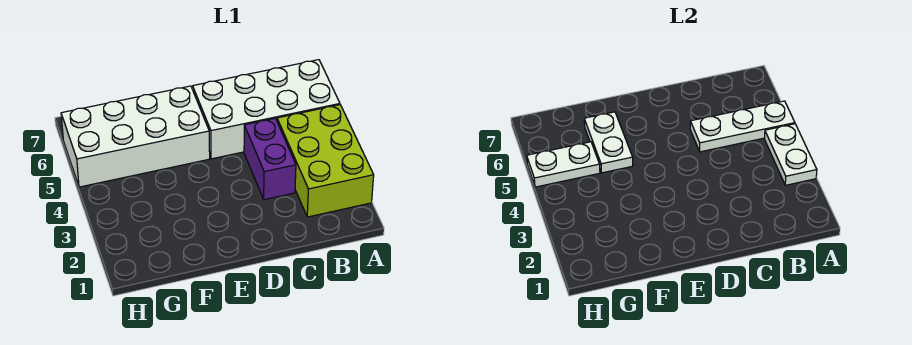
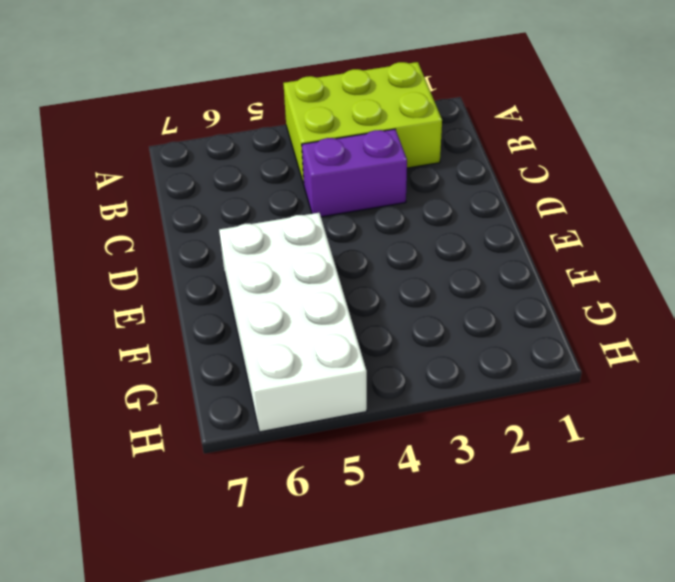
none -> white brick A5:D6 level 1
none -> white plate A3:A4 level 2

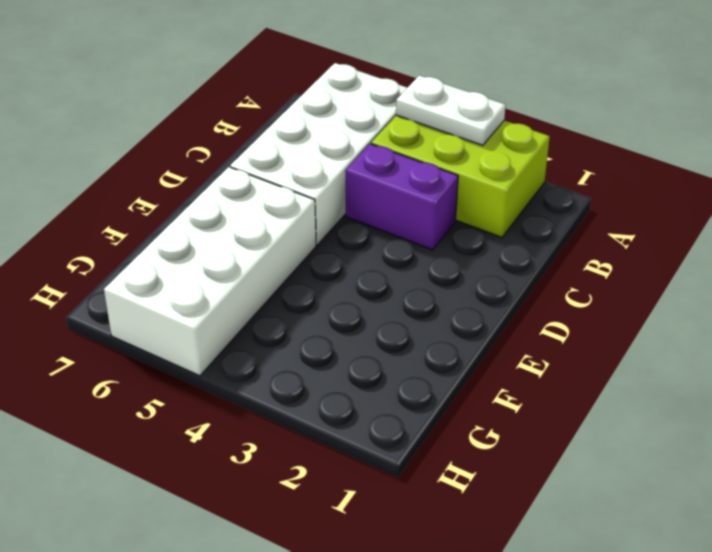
none -> white plate A5:C5 level 2
none -> white plate F5:F6 level 2

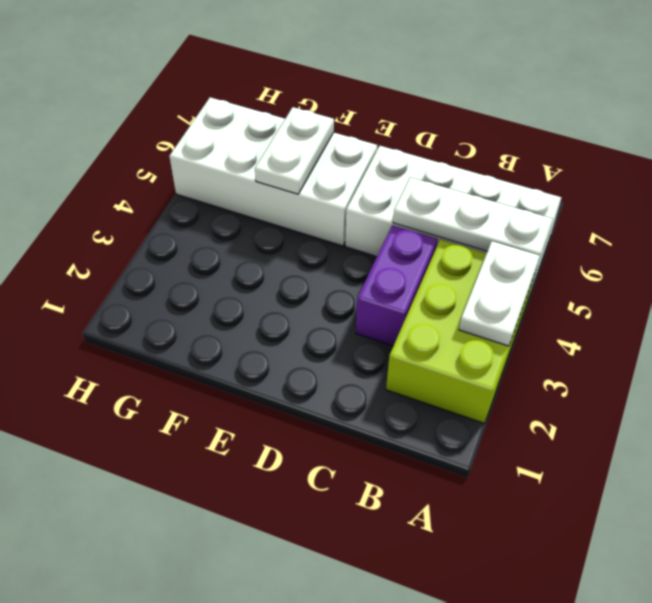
none -> white plate G5:H5 level 2

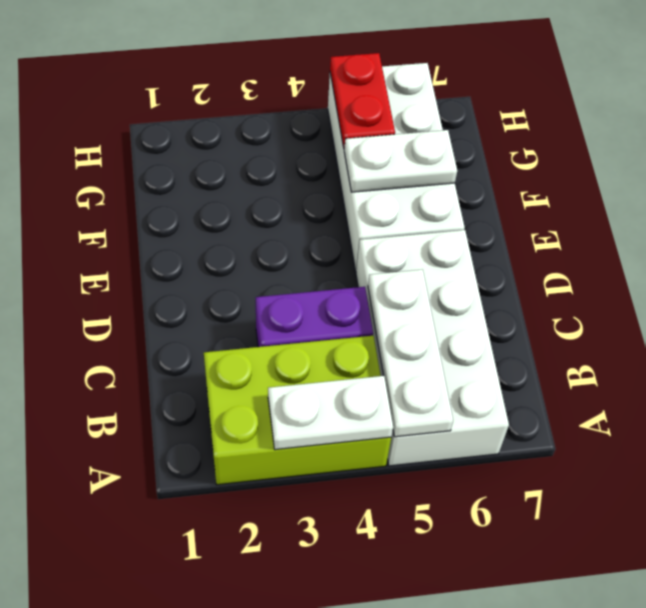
red plate G5:H5 level 2 -> white plate G5:H5 level 2

